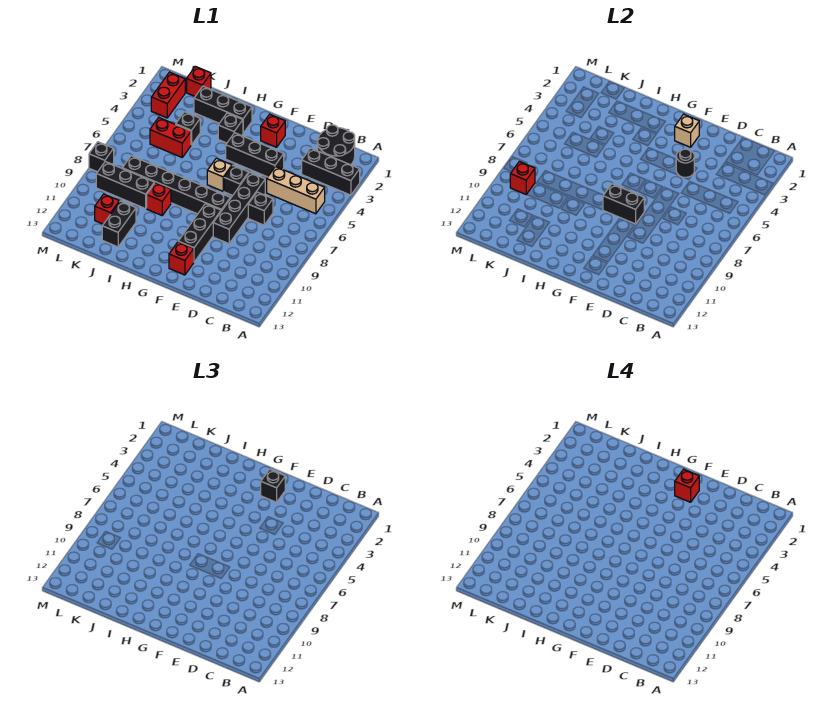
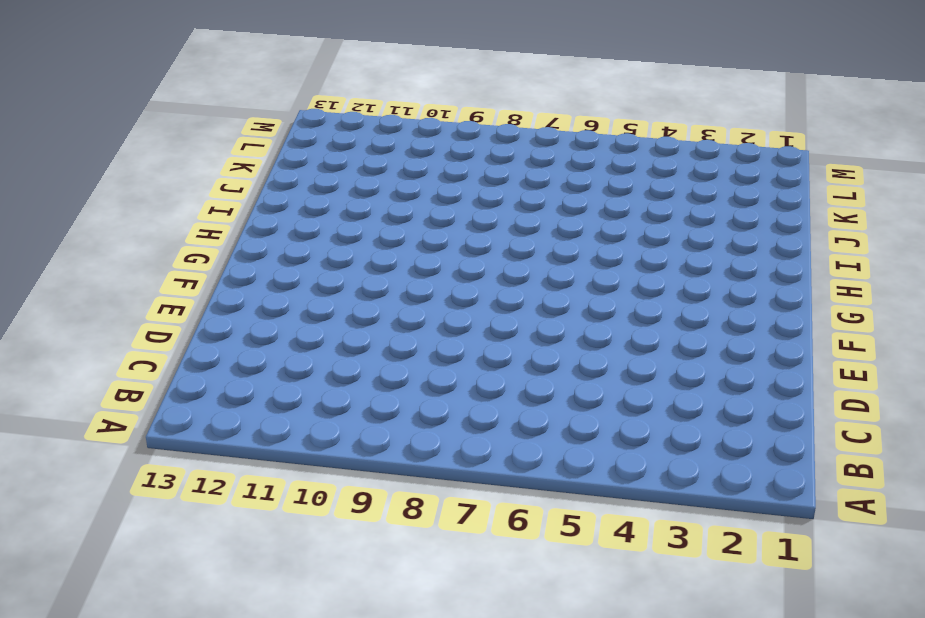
none -> black brick A3:C3 level 1
none -> black round brick B1:C2 level 1
none -> tan brick B5:D5 level 1

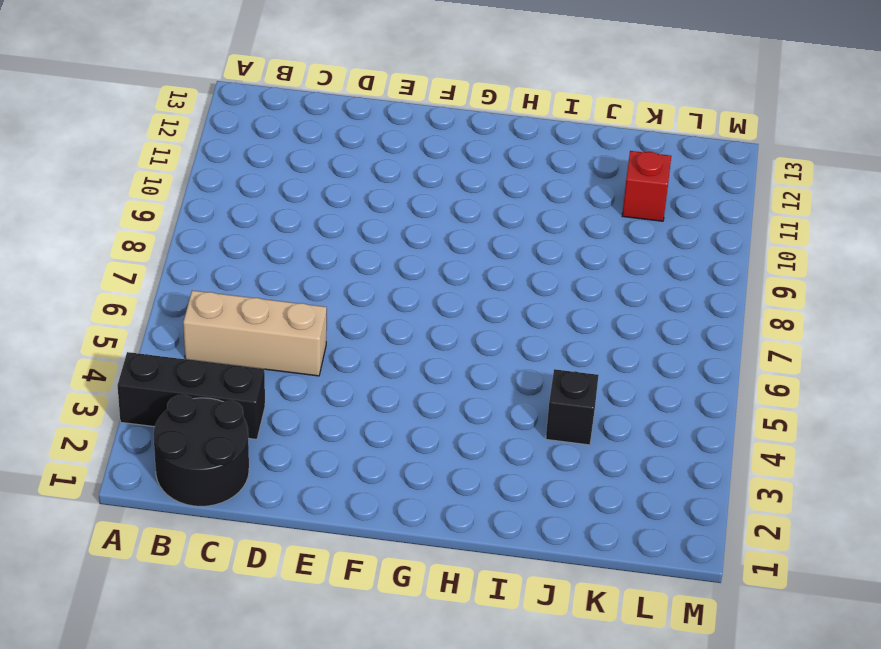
none -> black brick D7 level 1
none -> black brick E4:G4 level 1
none -> black brick E6:E9 level 1

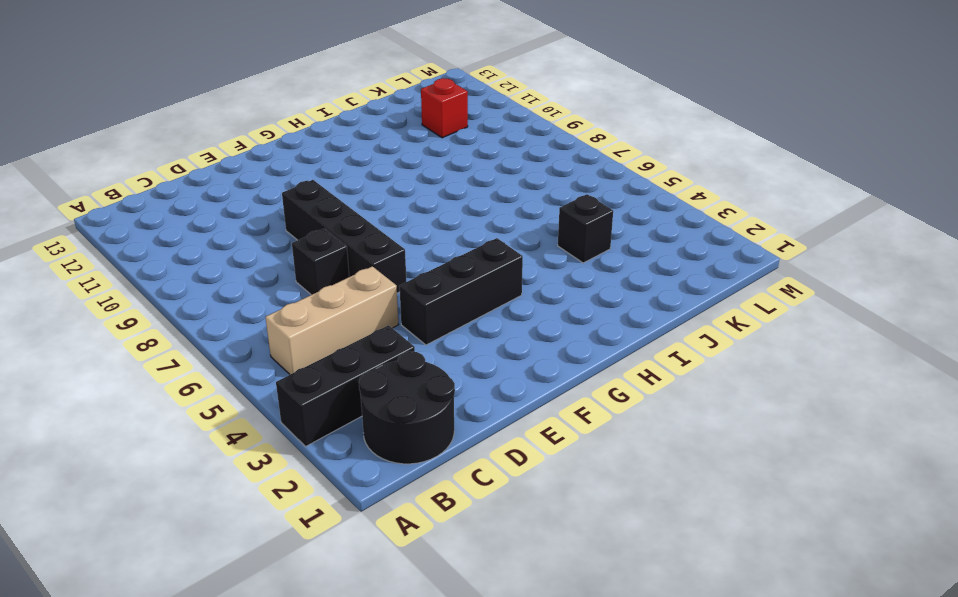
none -> red brick F2 level 1
none -> black brick F6 level 1
none -> black brick F8:K8 level 1

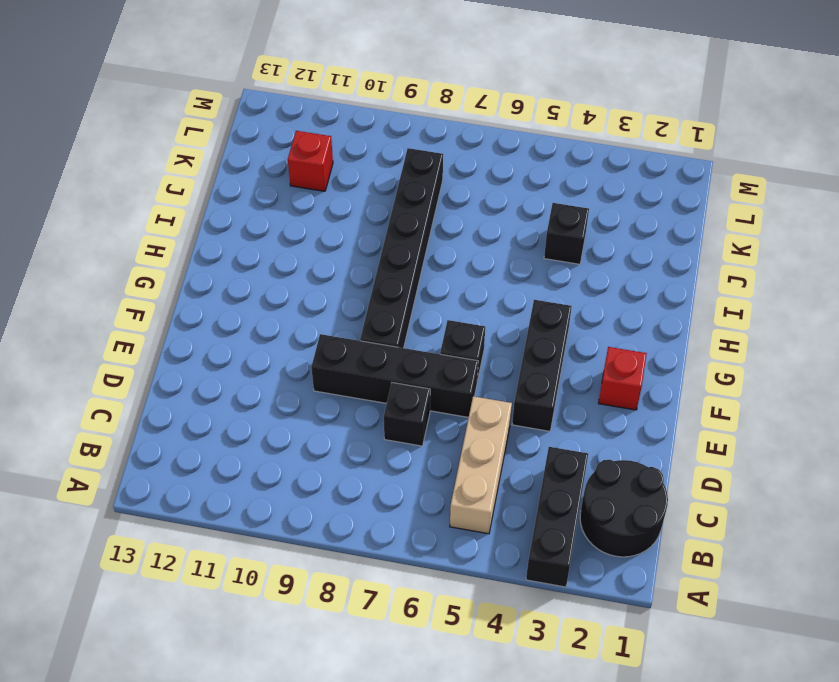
none -> black brick F9:F11 level 1
none -> red brick F12 level 1
none -> tan brick G6 level 1

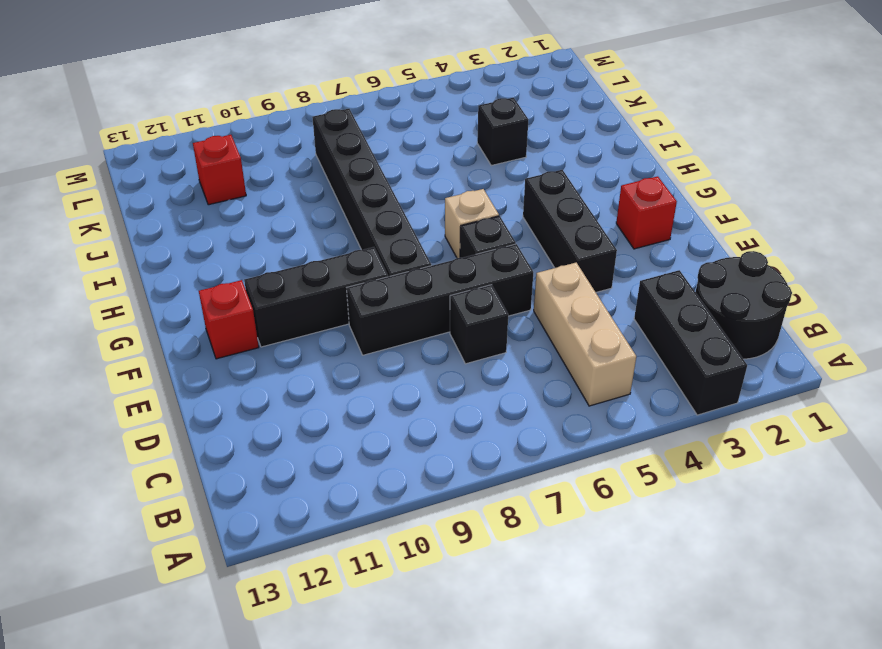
none -> black brick H2:J2 level 1
none -> black brick H3 level 1
none -> red brick I9 level 1

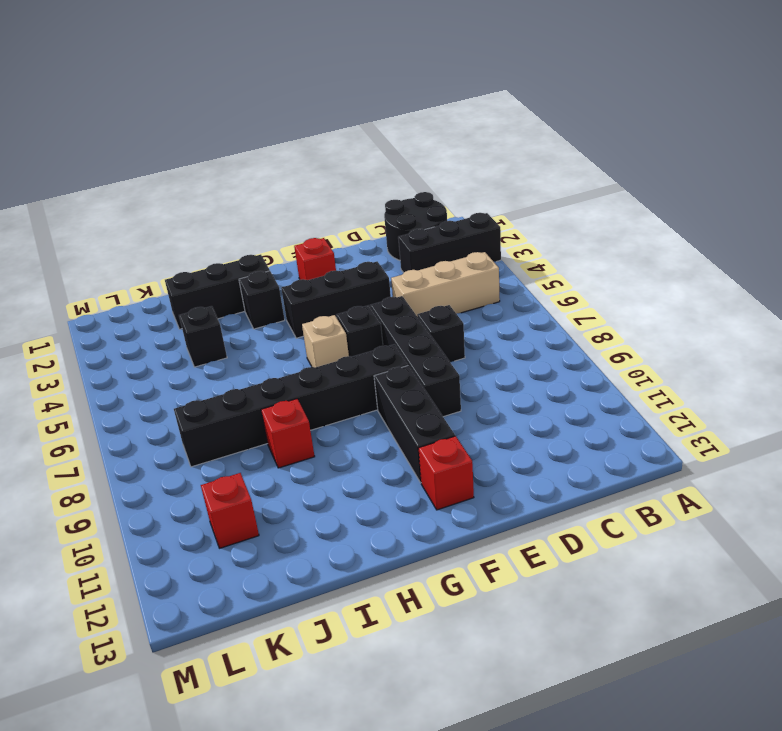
none -> red brick J5:K5 level 1
none -> black brick J9:L9 level 1
none -> black brick J11:J12 level 1

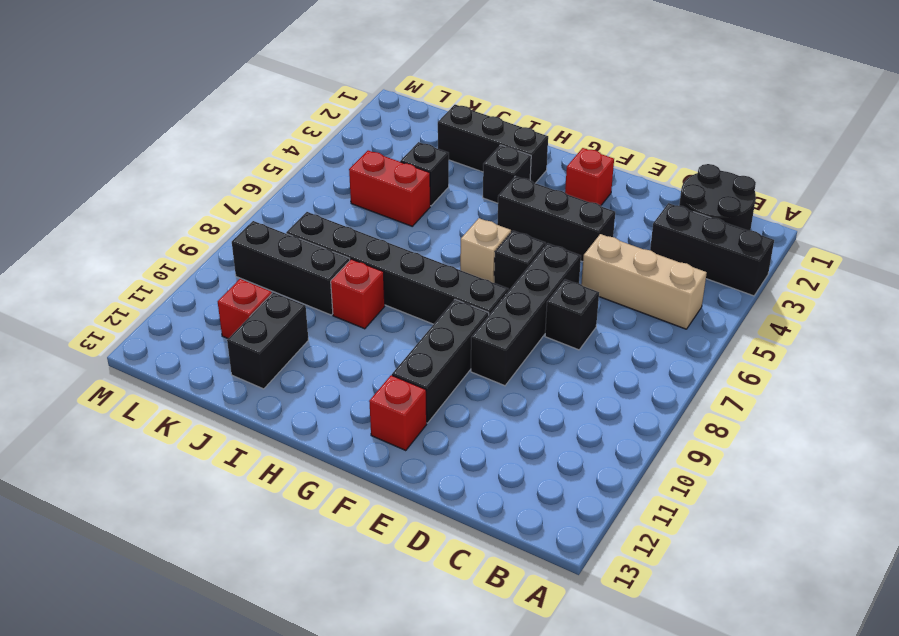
none -> red brick K1 level 1
none -> red brick L2:L3 level 1
none -> black brick M8 level 1

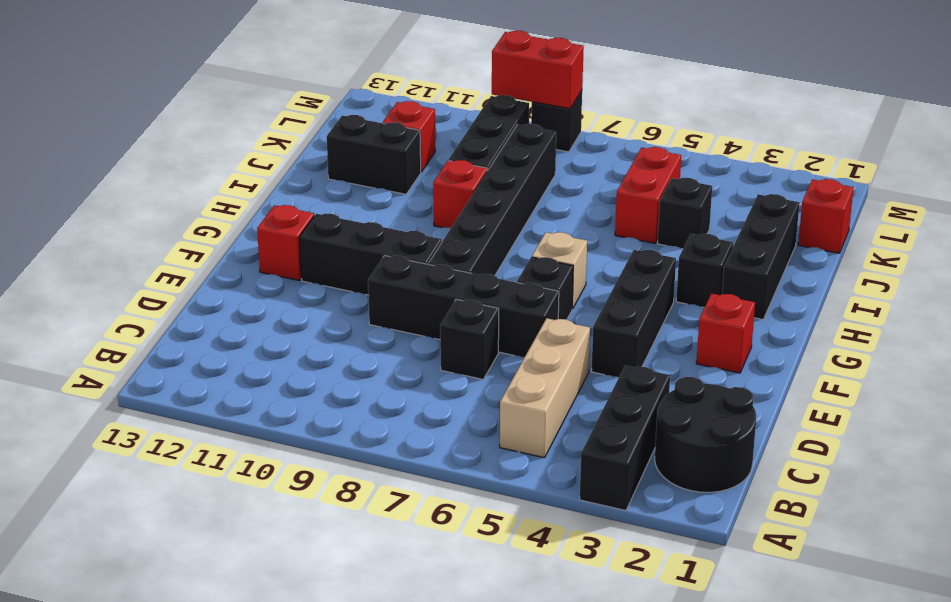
red brick M8:M9 level 2 -> red brick L2:L3 level 1
none -> black round brick E4 level 2
none -> tan brick F2 level 2
none -> black brick F8:G8 level 2

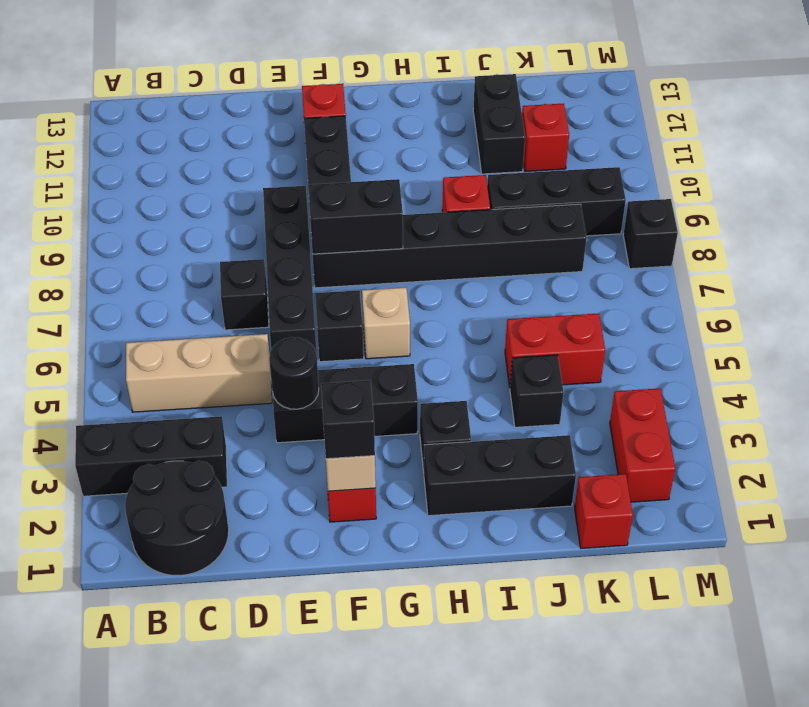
none -> red brick L9 level 2
none -> red brick F2 level 4

